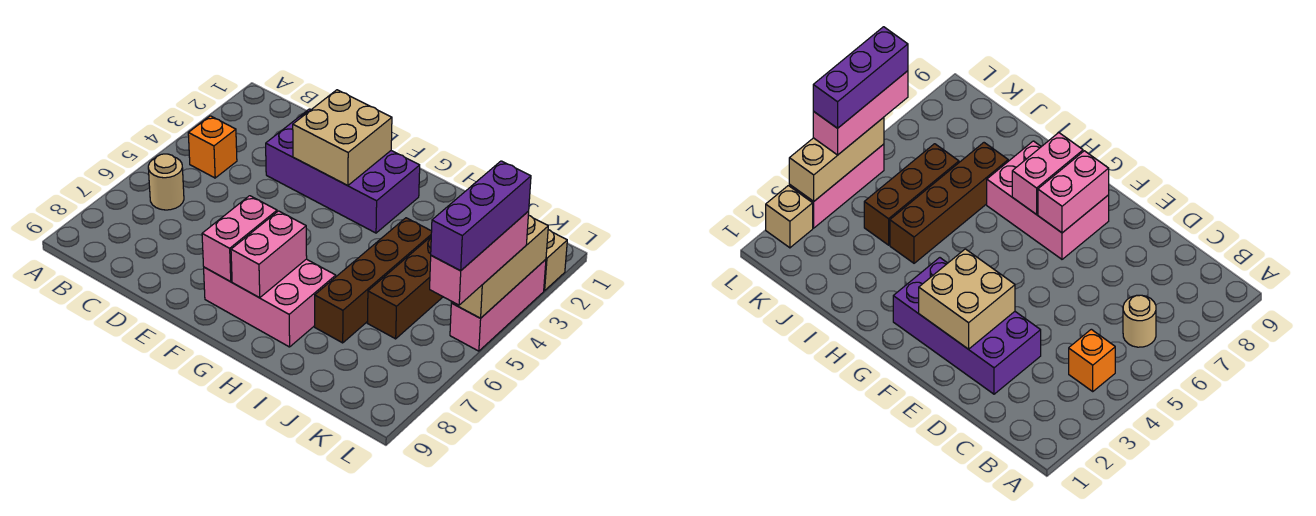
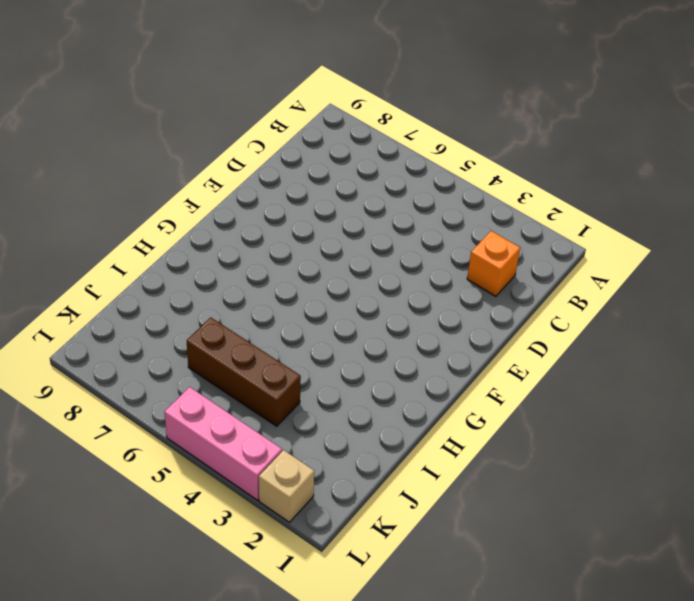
orange brick C2 level 1 -> orange brick B4 level 1
none -> tan round brick B6 level 1
none -> purple brick D2:G3 level 1
none -> pink brick F7:H8 level 1

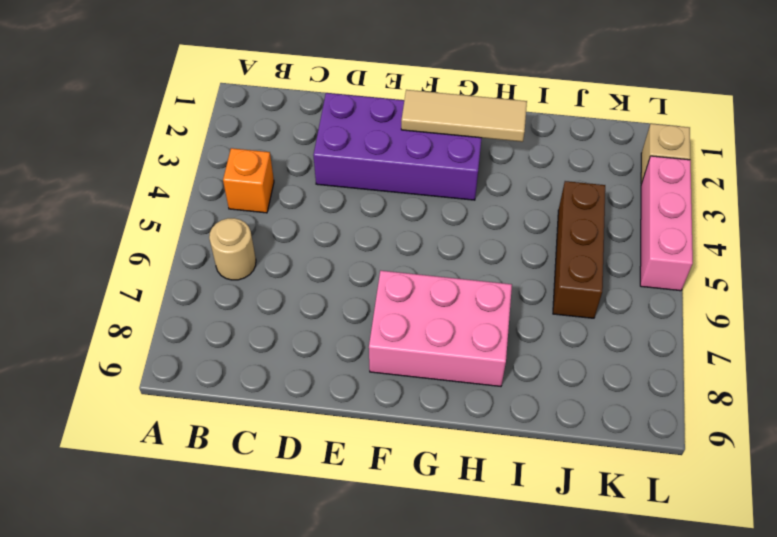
tan tile F2:H2 level 2 -> tan brick E2:F3 level 2
none -> brown brick I4:I7 level 1
none -> pink brick F7:F8 level 2
none -> pink brick G7:G8 level 2

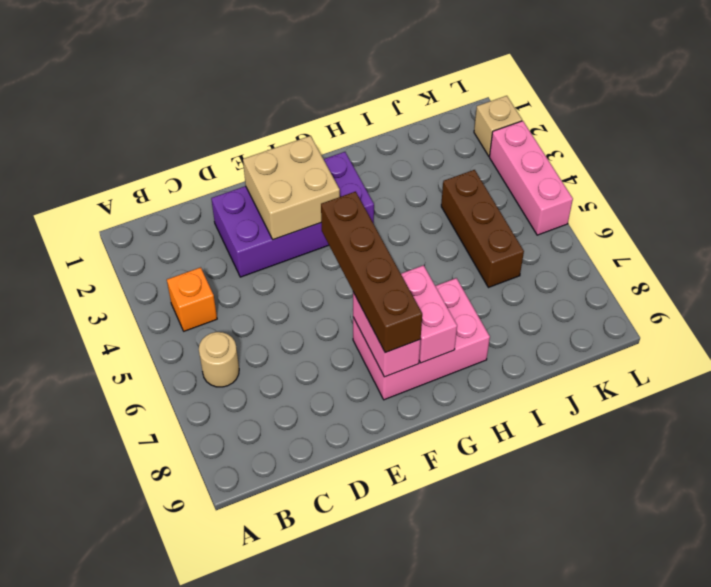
brown brick F5:F8 level 3 -> brown brick I4:I7 level 1
none -> tan brick L3:L5 level 2
none -> pink brick L4:L6 level 3
none -> purple brick L4:L6 level 4

